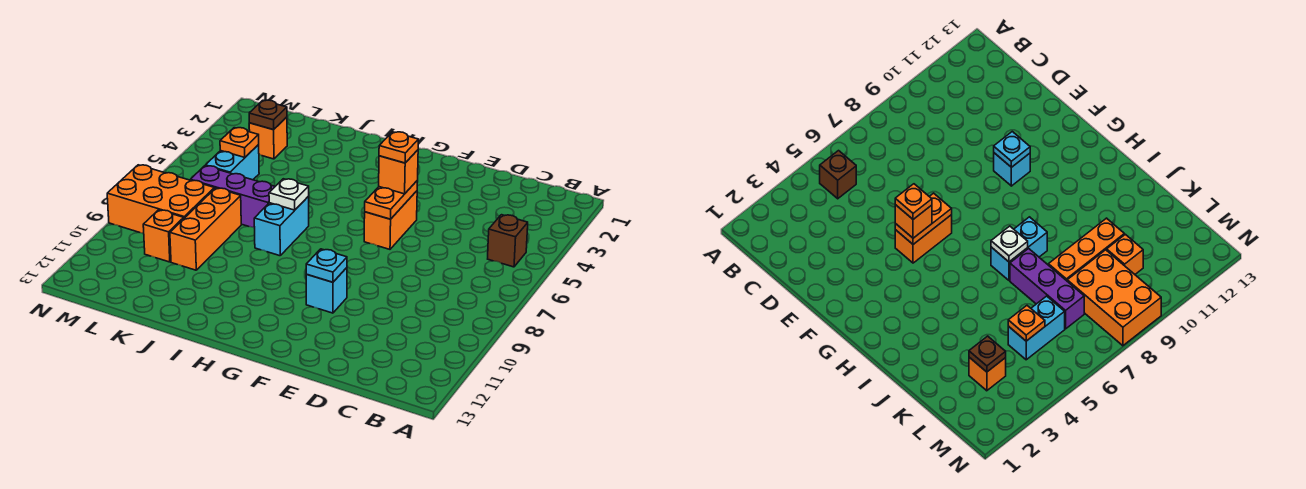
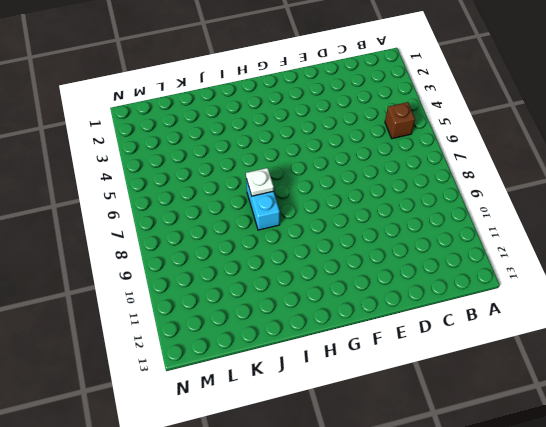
none -> orange brick F5:F6 level 1
none -> cyan brick F10 level 1
none -> purple brick J7:L7 level 1

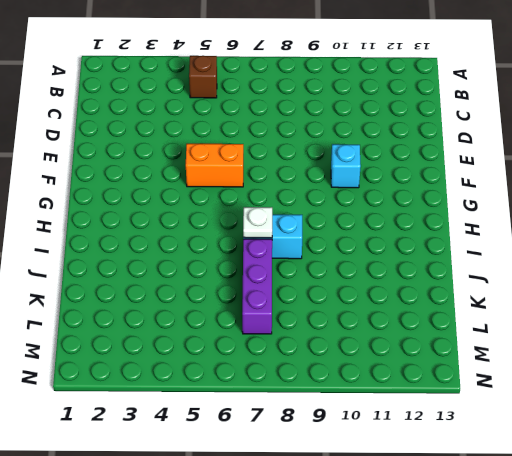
none -> orange brick K8:K10 level 1
none -> orange brick L3 level 1
none -> cyan brick L5:L6 level 1

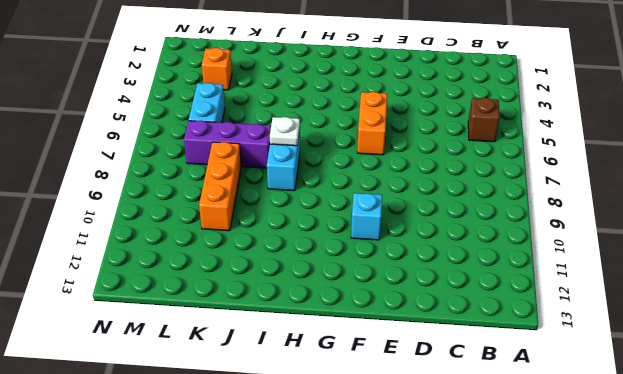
none -> orange brick L8:N9 level 1
none -> orange brick L10 level 1
none -> orange plate F5:F6 level 2

